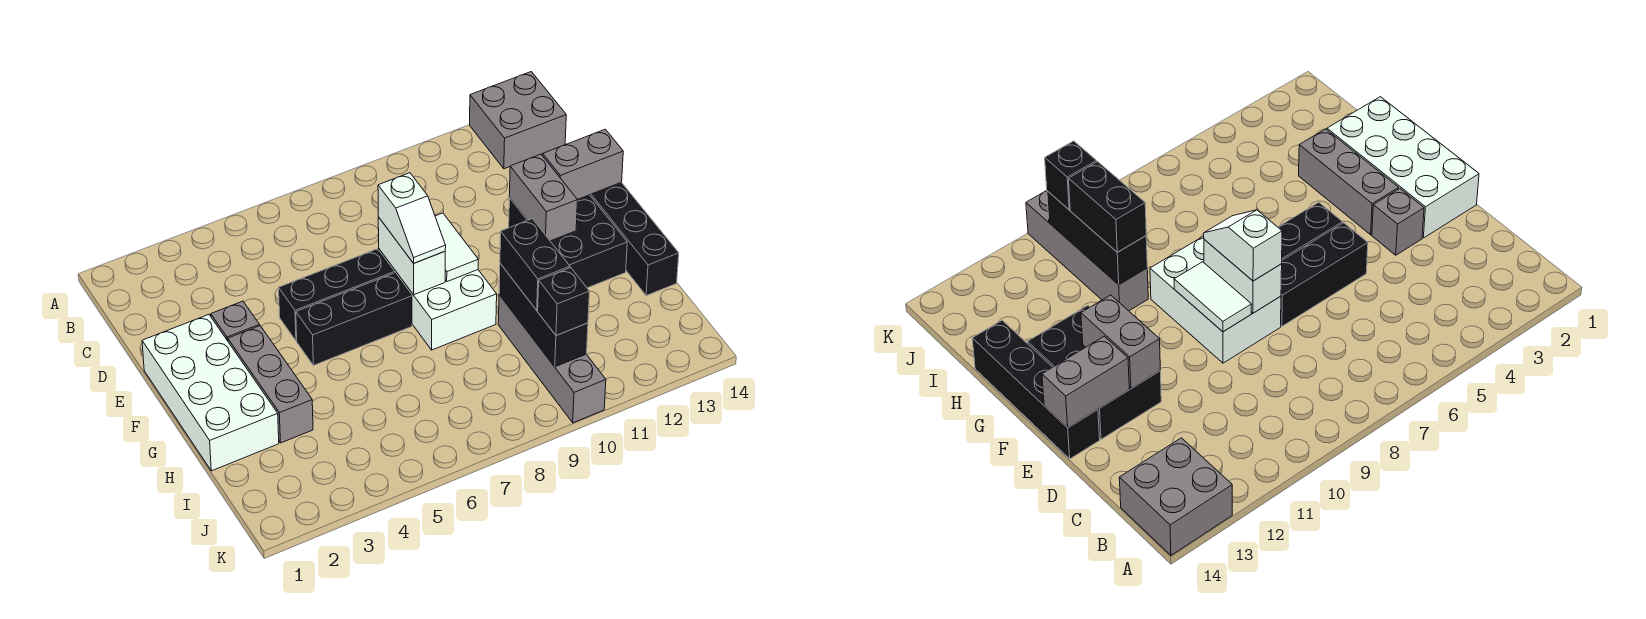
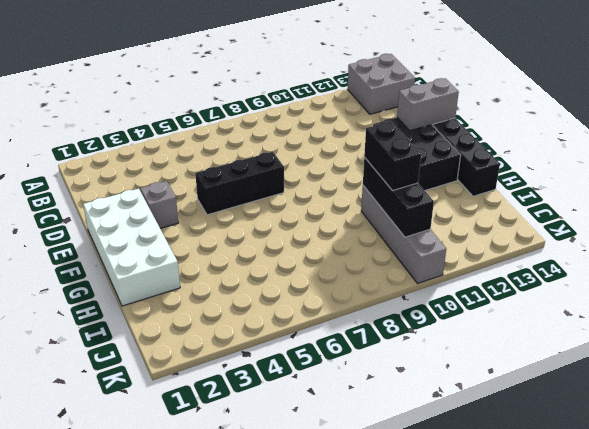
none -> white brick E8:G9 level 1
none -> grey brick F3:H3 level 1
none -> black brick F5:F7 level 1

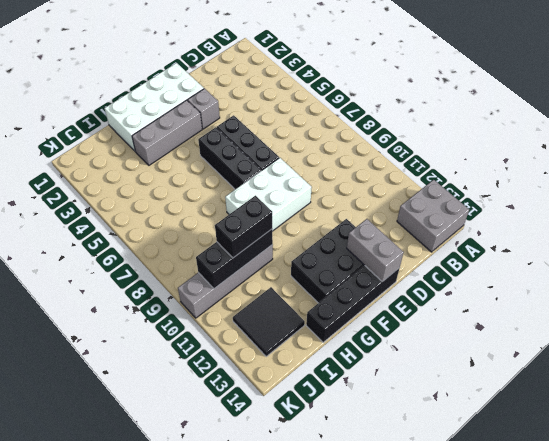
black tile I12:J13 level 1 -> none
none -> white brick E8:F8 level 2
none -> white tile E9:F9 level 2
none -> grey brick E12:F12 level 2

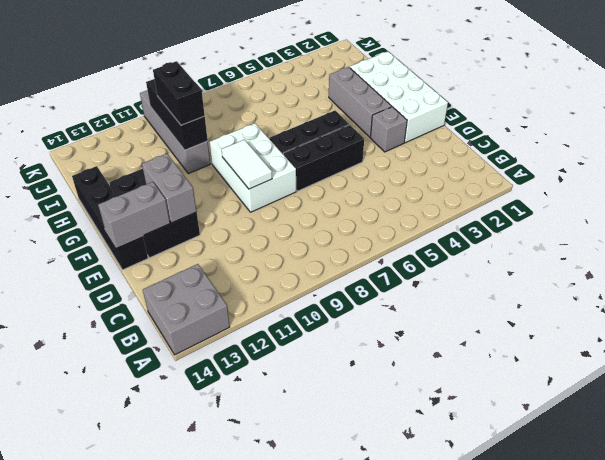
none -> white brick E8:F8 level 2
none -> white slope E8:F8 level 3 top E
none -> black brick J10 level 3

